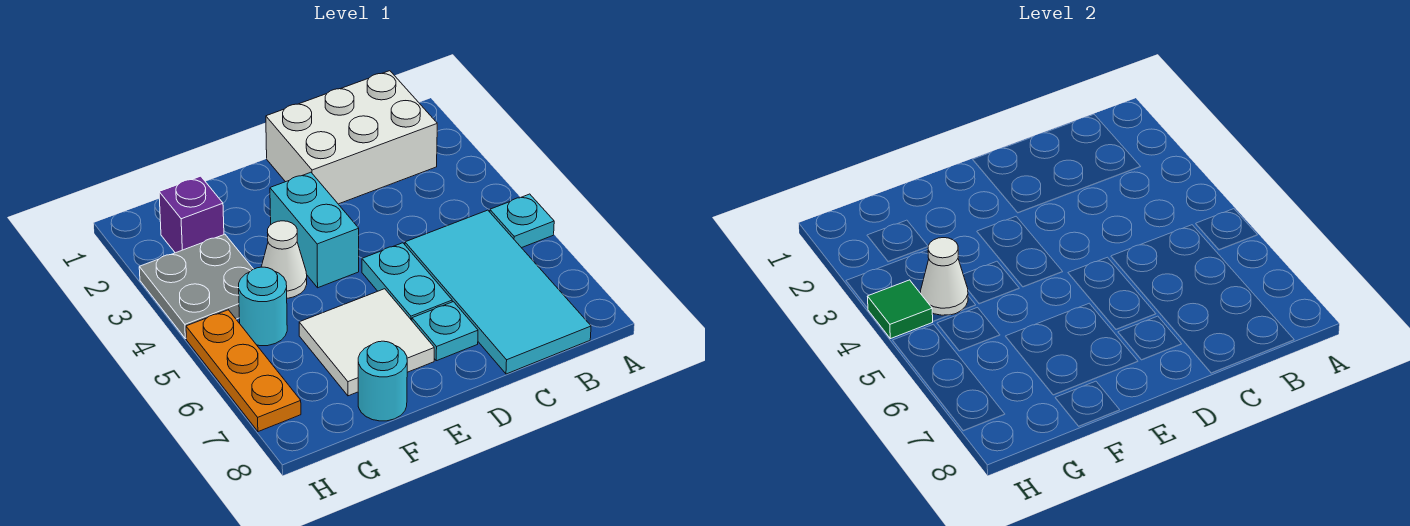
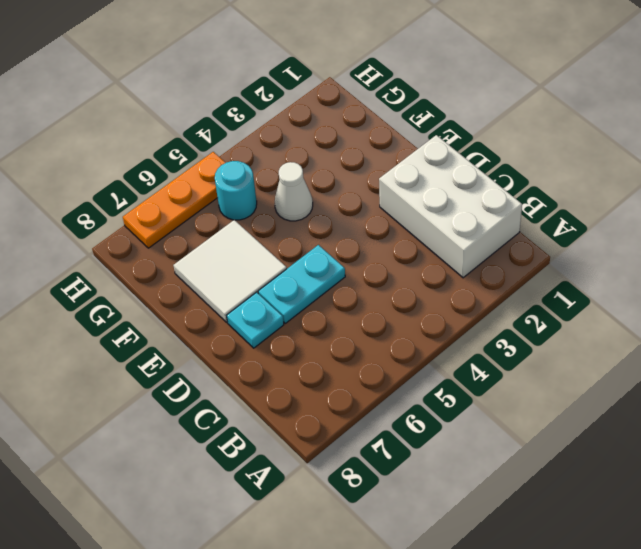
none -> cyan plate A5 level 1
none -> cyan tile B5:C8 level 1
none -> cyan brick E3:E4 level 1

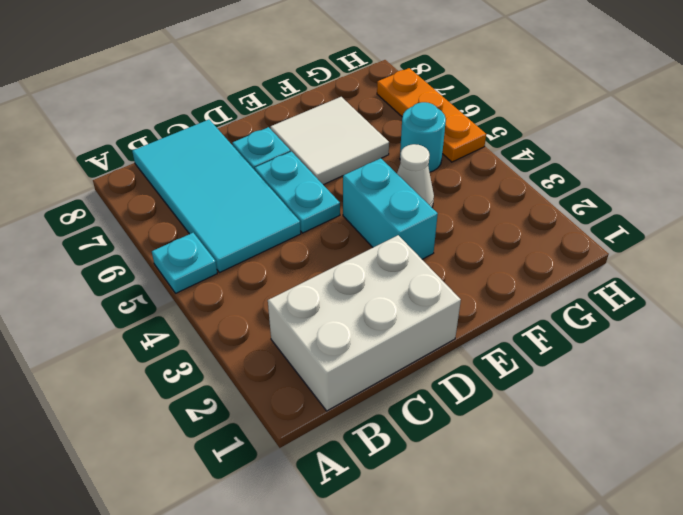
none -> cyan round brick F8 level 1
none -> purple brick G2 level 1
none -> grey plate G3:H4 level 1

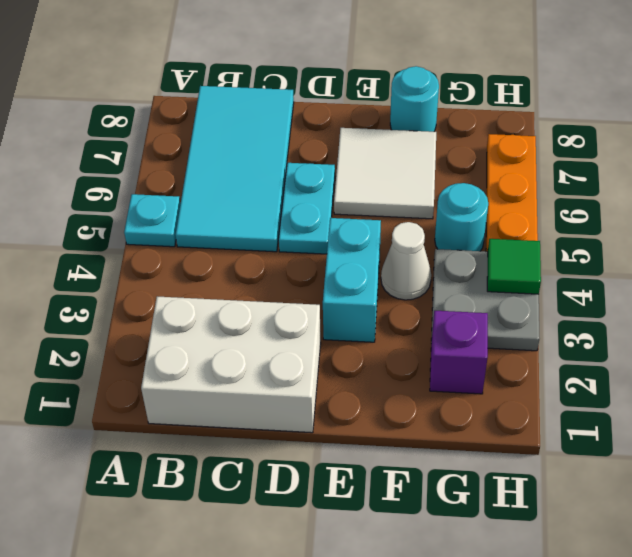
none -> cyan plate D7 level 1
none -> white cone G4 level 2

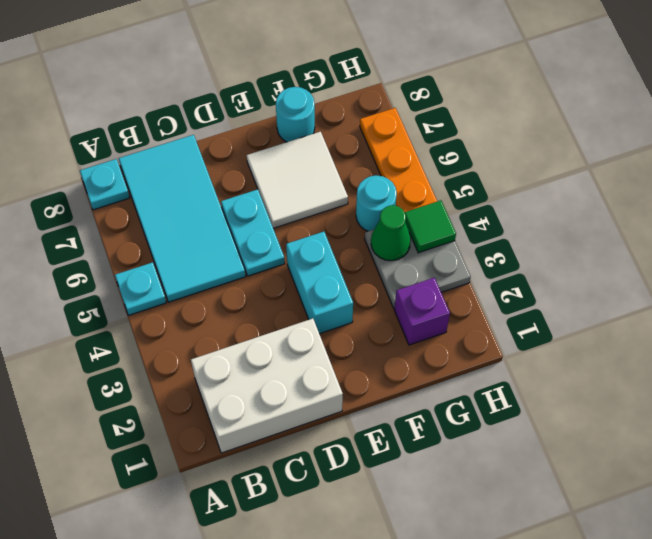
cyan plate A8 level 1 -> cyan plate D7 level 1
green cone G4 level 2 -> white cone G4 level 2
none -> white cone F4 level 1

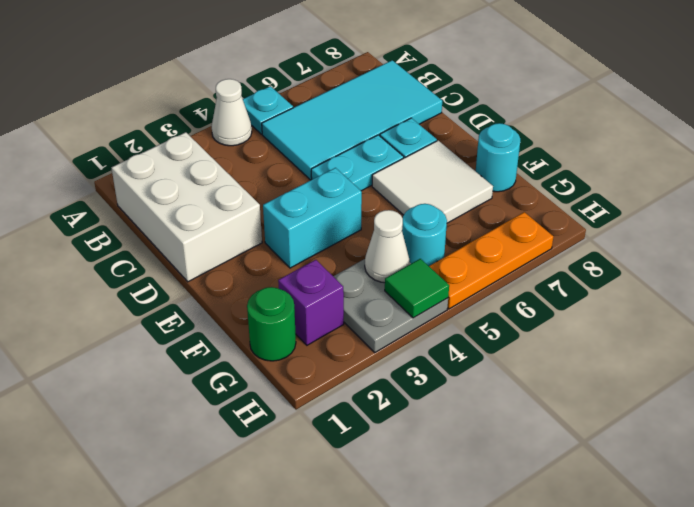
white cone A4 level 1 -> white cone F4 level 1
green round brick G1 level 1 -> none

